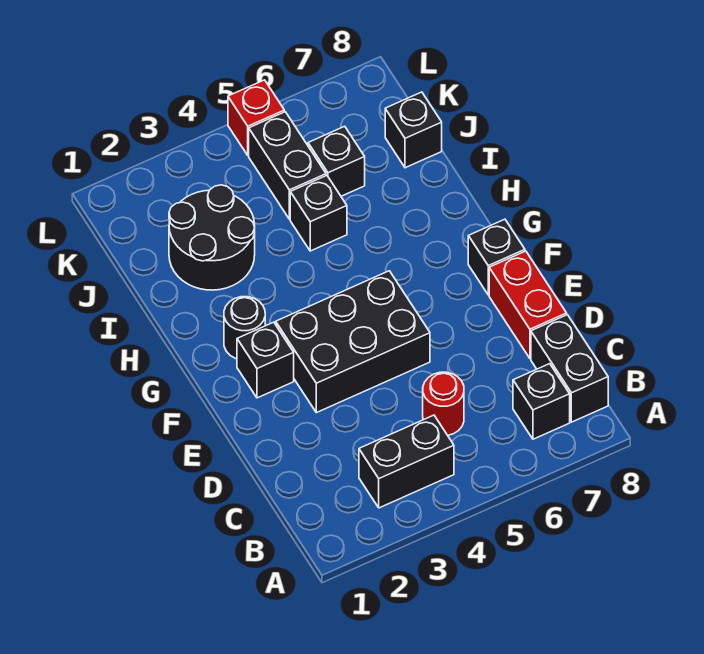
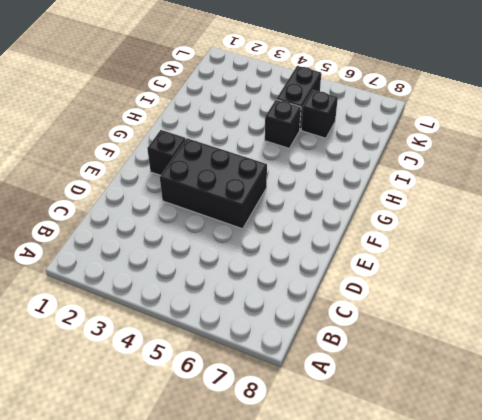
none -> black brick B3:B4 level 1
none -> black brick B7 level 1
none -> black brick B8:C8 level 1

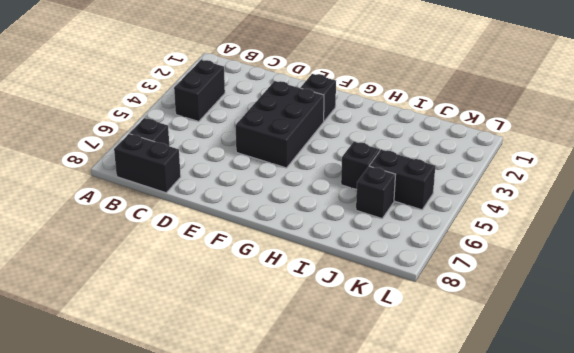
none -> red round brick C5 level 1
none -> red brick D8:E8 level 1
none -> black brick F8 level 1

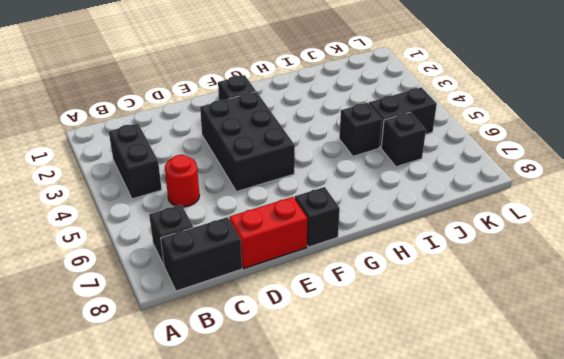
none -> black round brick G2 level 1
none -> black round brick I2:J3 level 1
none -> black brick J8 level 1

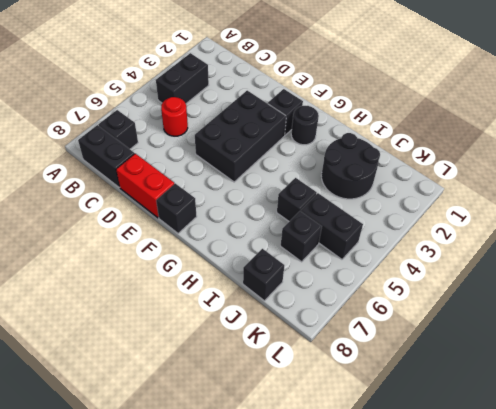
none -> red brick L5 level 1

